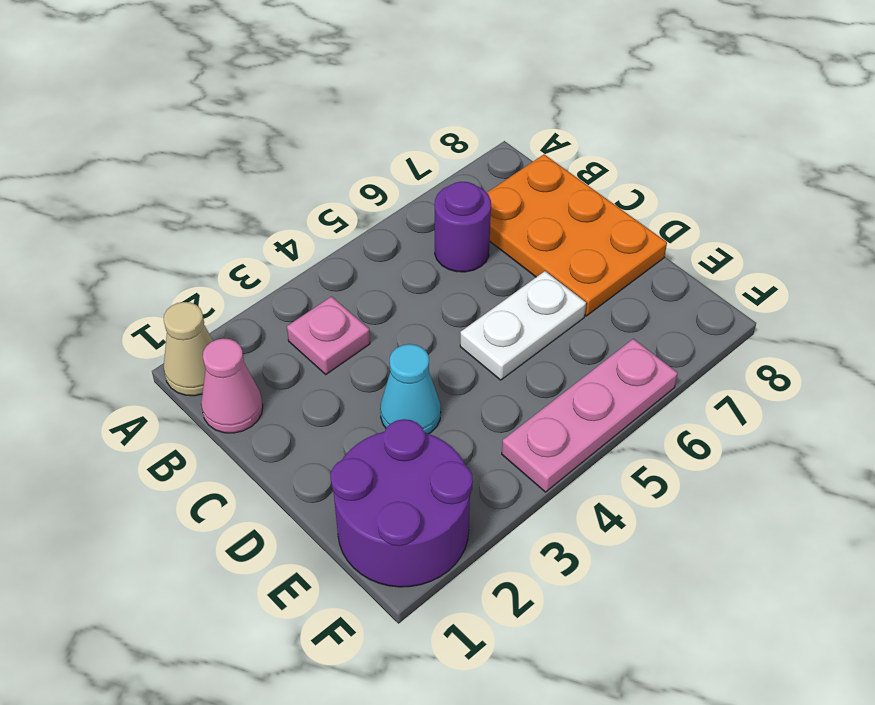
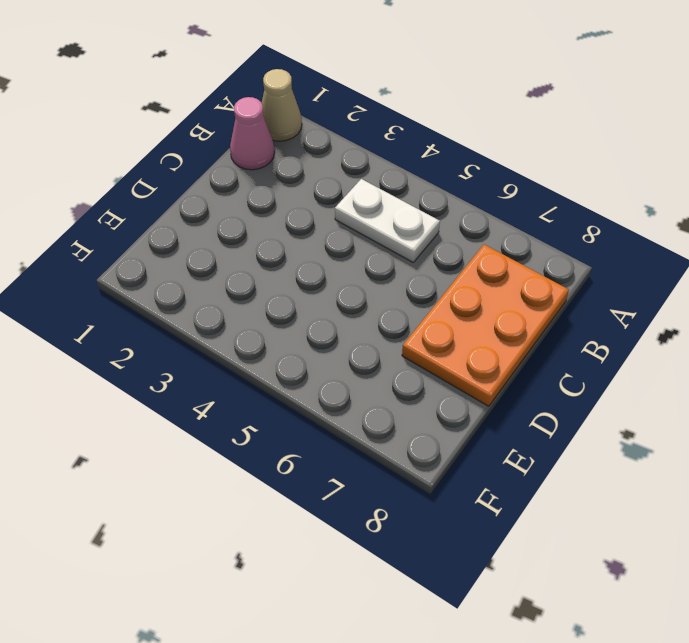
white plate B4:B5 level 1 -> white plate D5:D6 level 1
none -> pink plate B3 level 1
none -> purple round brick B6 level 1

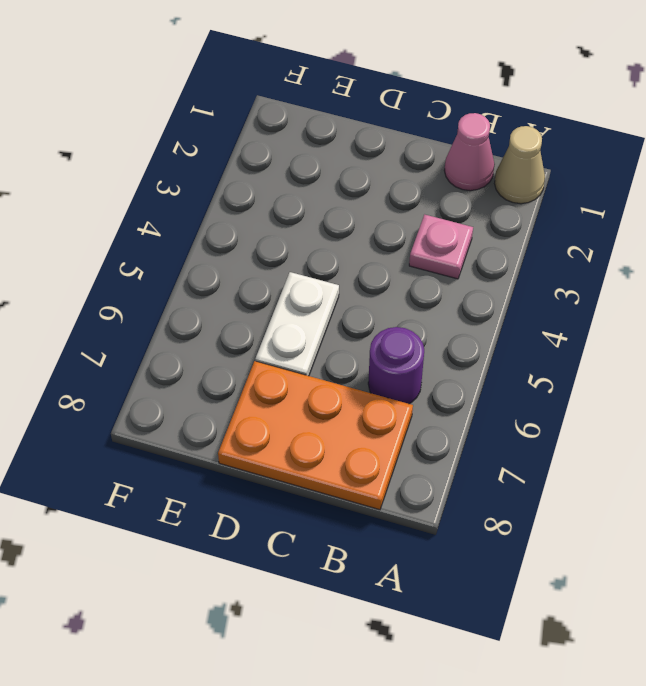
none -> cyan cone D3 level 1
none -> purple round brick E1:F2 level 1

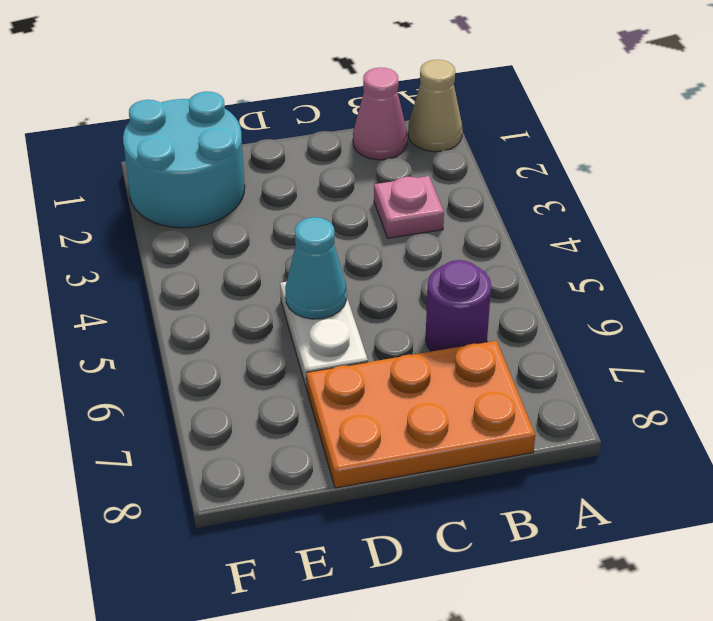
cyan cone D5 level 2 -> cyan cone D3 level 1
cyan round brick E1:F2 level 1 -> purple round brick E1:F2 level 1
none -> pink plate F4:F6 level 1

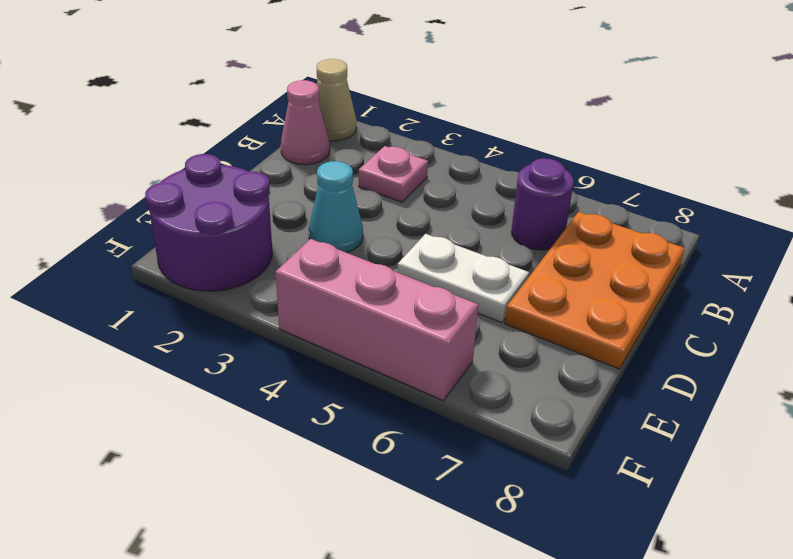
pink brick F4:F6 level 1 -> pink plate F4:F6 level 1

